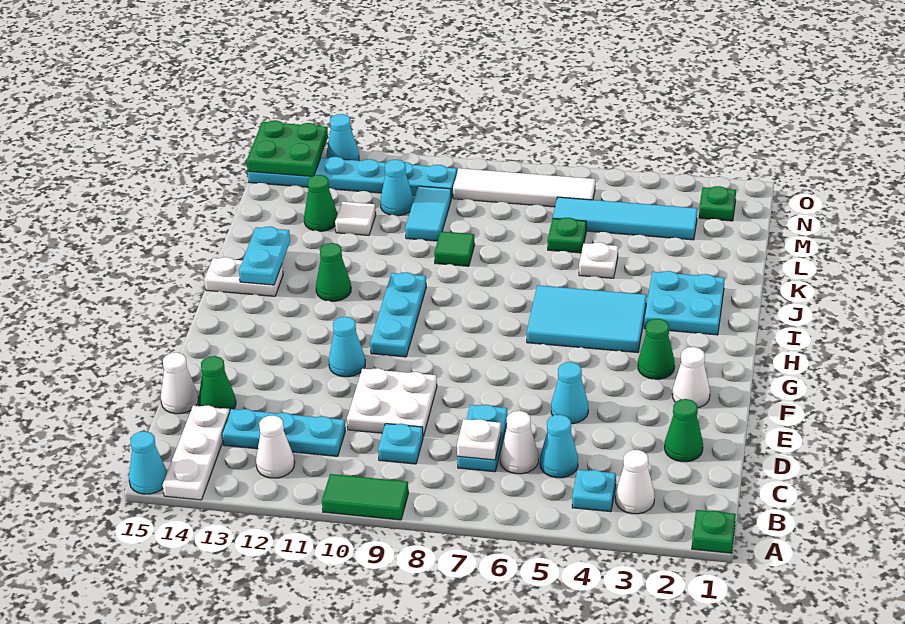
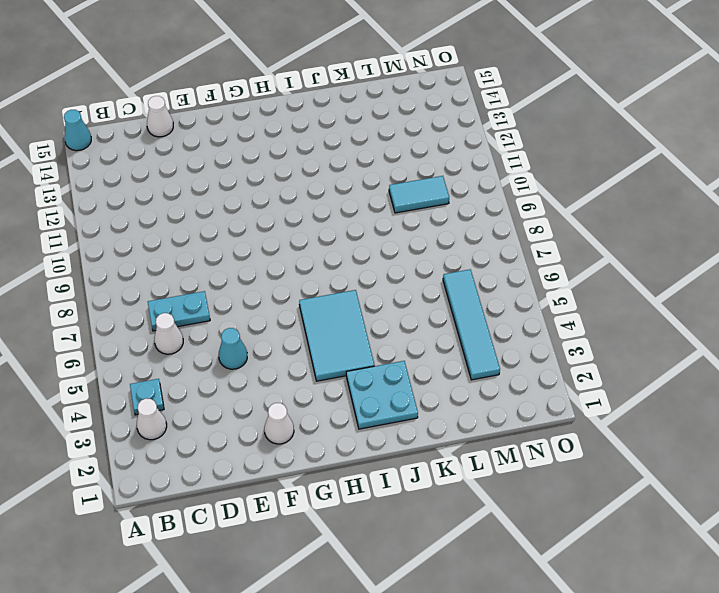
none -> green plate A1 level 1
none -> green tile A9:A10 level 1
none -> white plate A14:C14 level 1
none -> white cone B12 level 1

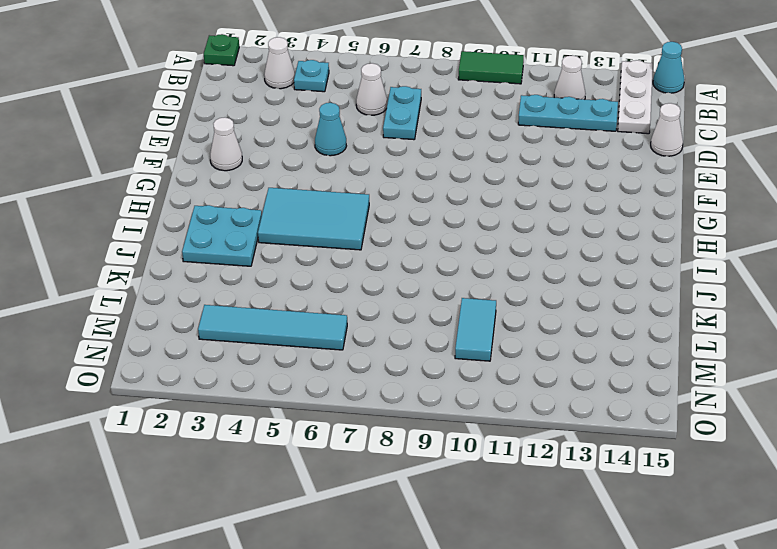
none -> cyan cone C5 level 1
none -> cyan plate C9 level 1
none -> green cone D2 level 1
none -> white plate D9:E10 level 1

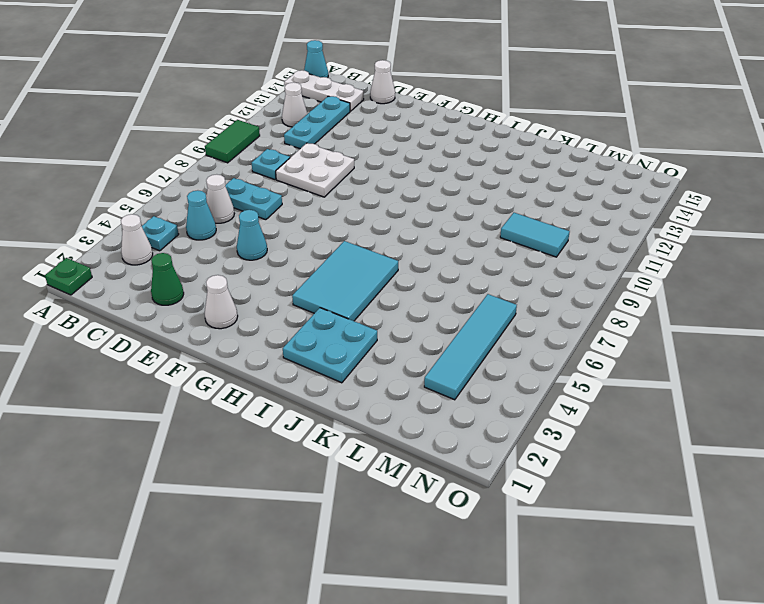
none -> green cone D14 level 1
none -> cyan cone F11 level 1
none -> green cone G3 level 1
none -> cyan plate G10:I10 level 1

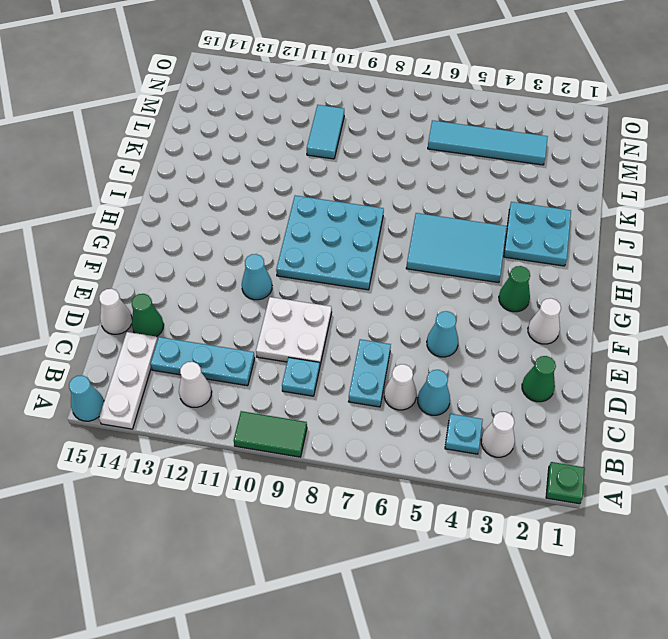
cyan plate G8:I10 level 1 -> cyan plate G10:I10 level 1
none -> green cone I12 level 1
none -> white plate I14:I15 level 1
none -> white plate K5 level 1
none -> green tile K9 level 1

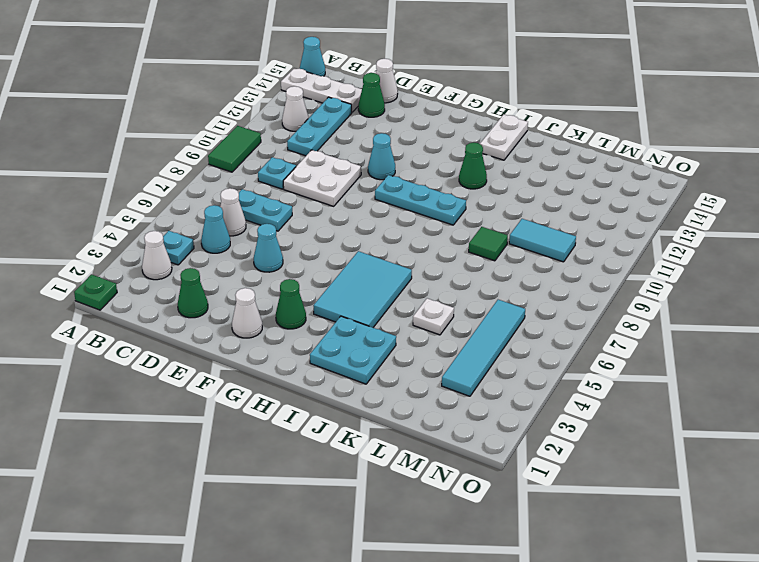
none -> green plate L6 level 1
none -> white tile L12 level 1
none -> green cone L13 level 1
none -> cyan cone M11 level 1

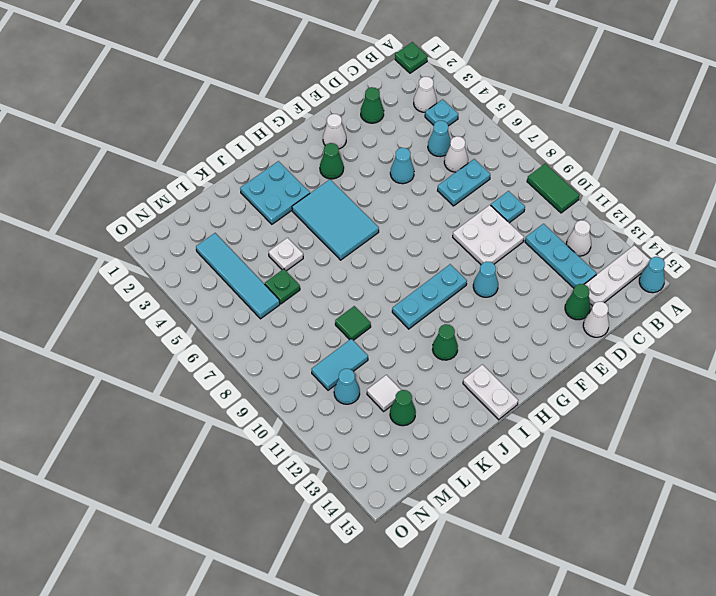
none -> green plate N2 level 1
none -> white tile N6:N9 level 1
none -> cyan plate N10:N15 level 1
none -> cyan cone O13 level 1

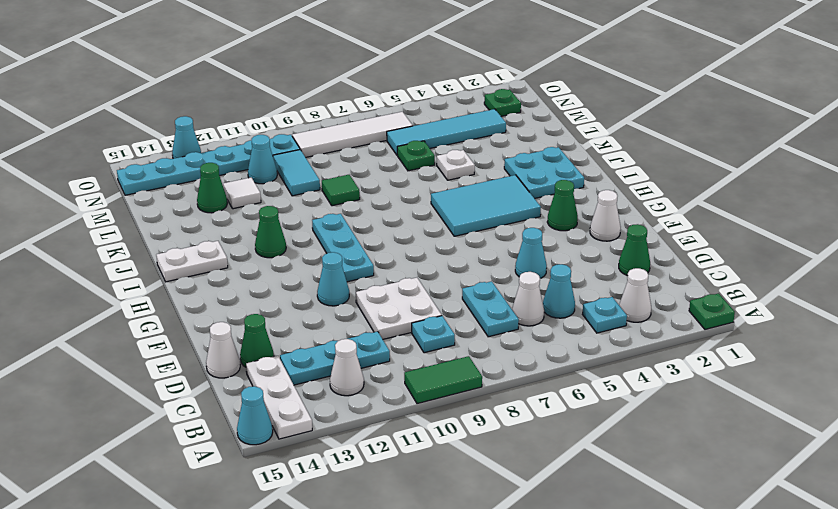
none -> white plate C7 level 2
none -> cyan plate I14:J14 level 2
none -> green plate N14:O15 level 2

